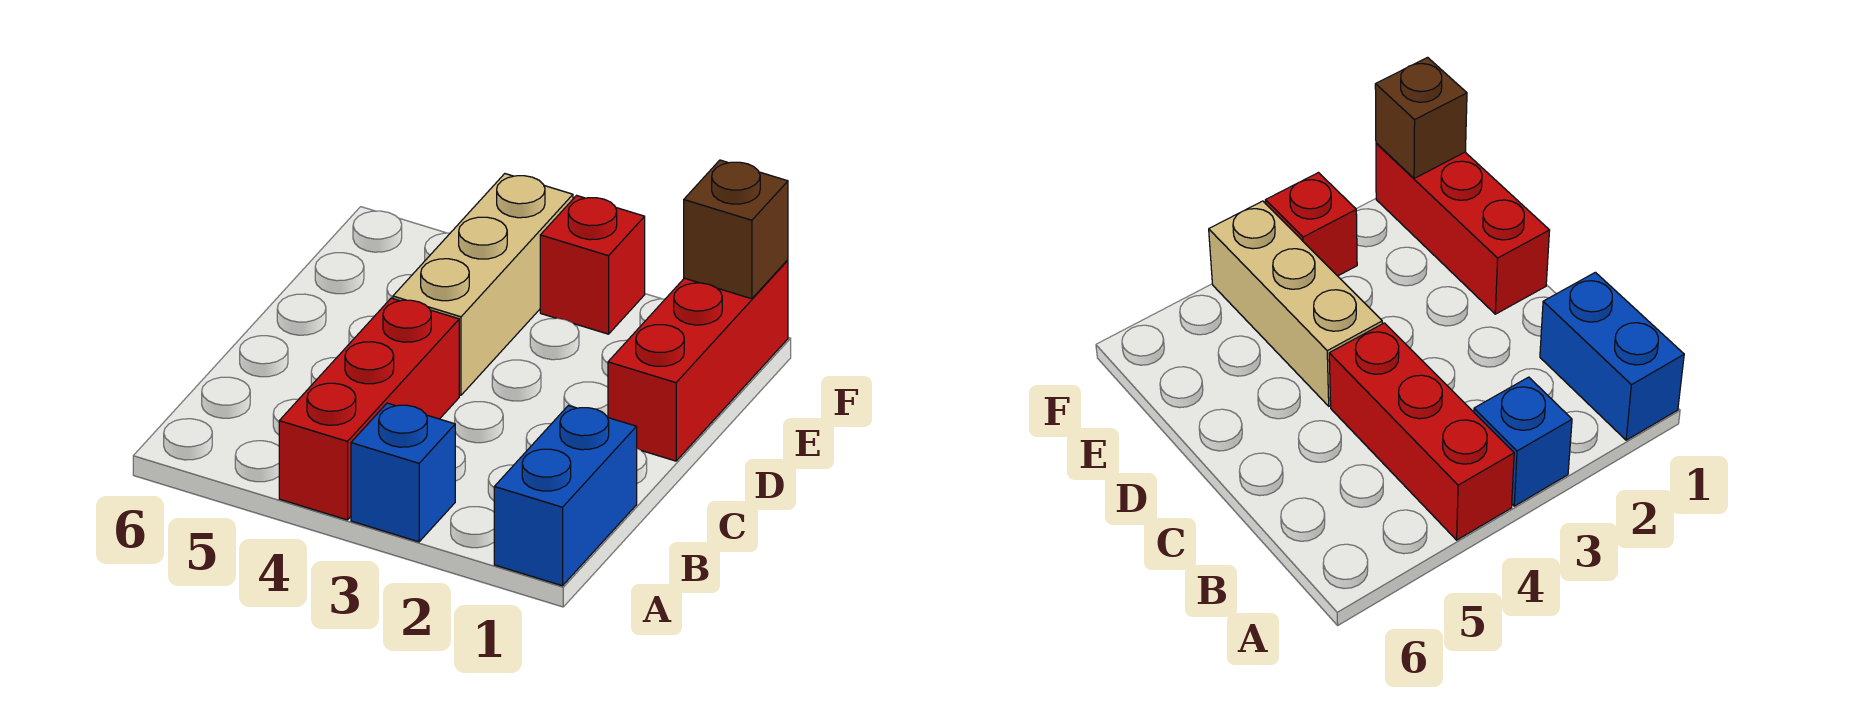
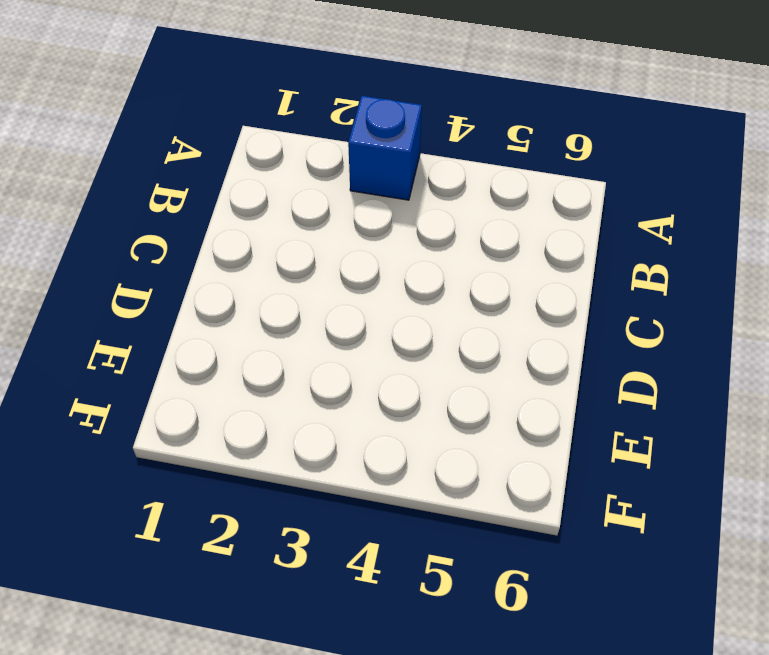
none -> blue brick A1:B1 level 1
none -> red brick A4:C4 level 1

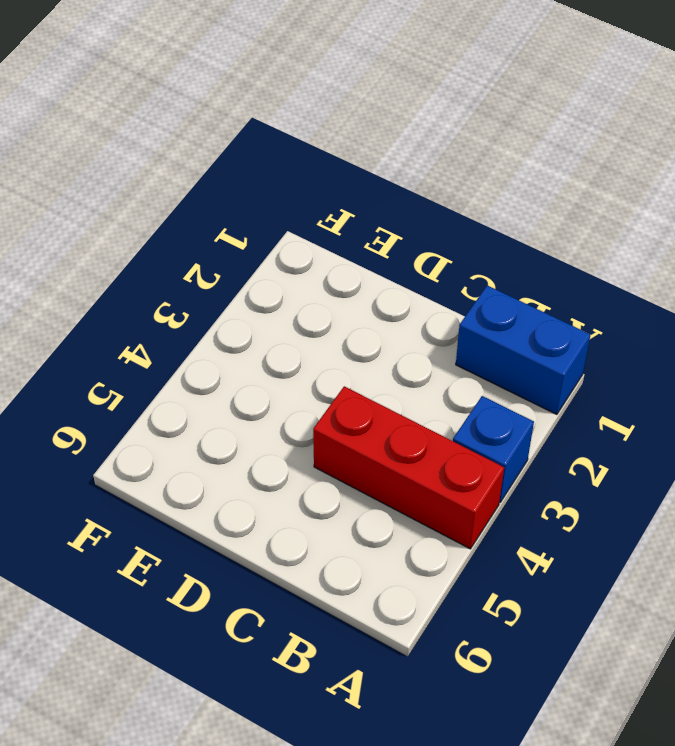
none -> red brick D1:F1 level 1
none -> tan brick D4:F4 level 1

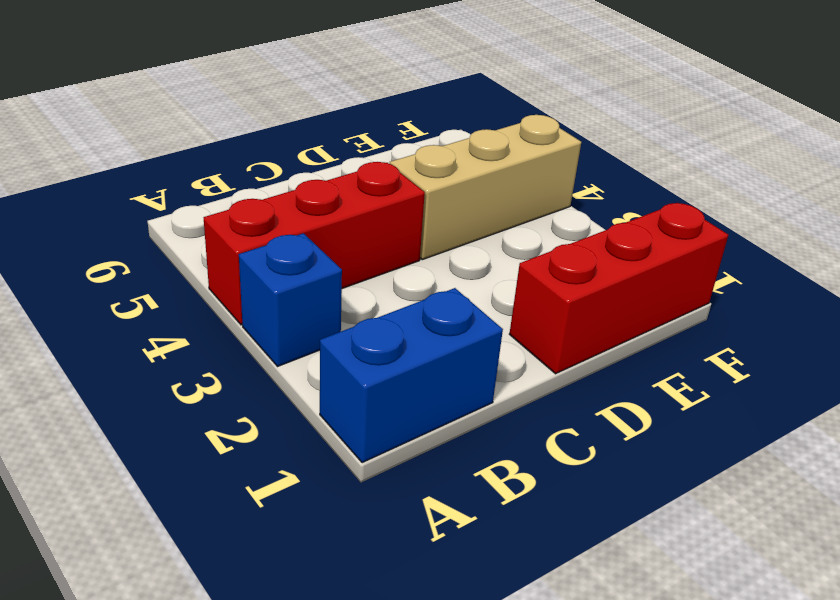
none -> red brick F3 level 1
none -> brown brick F1 level 2

